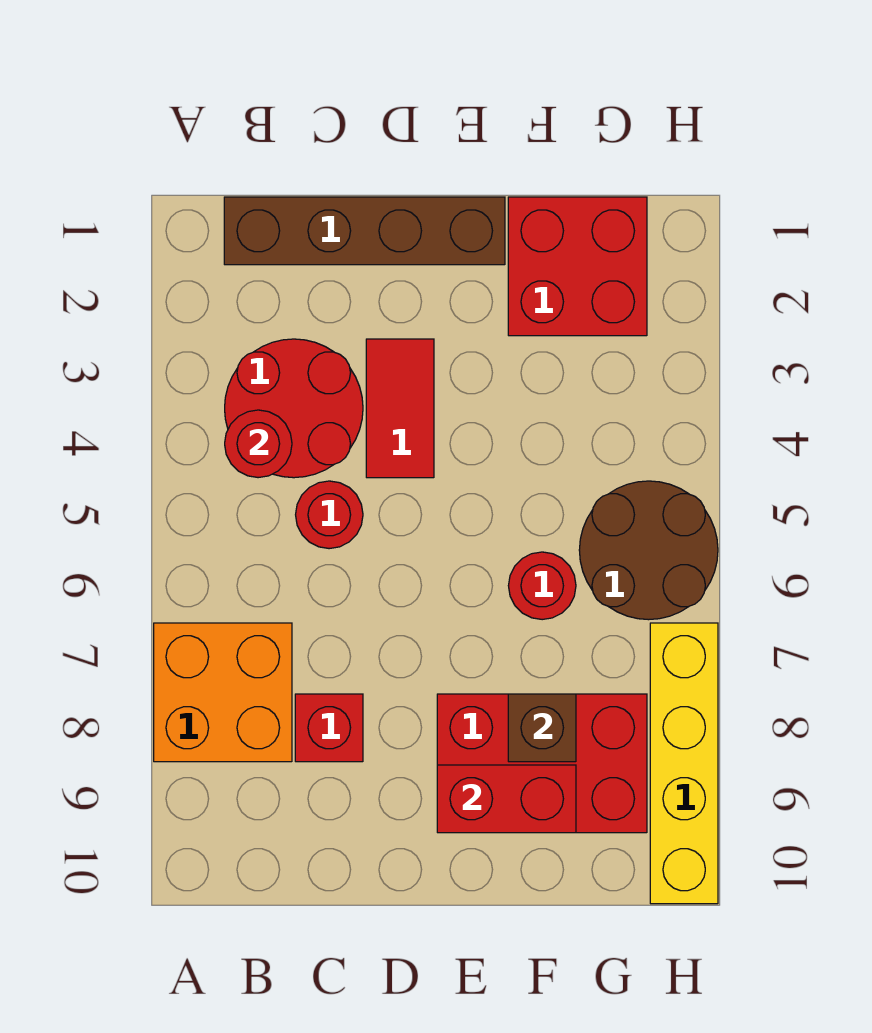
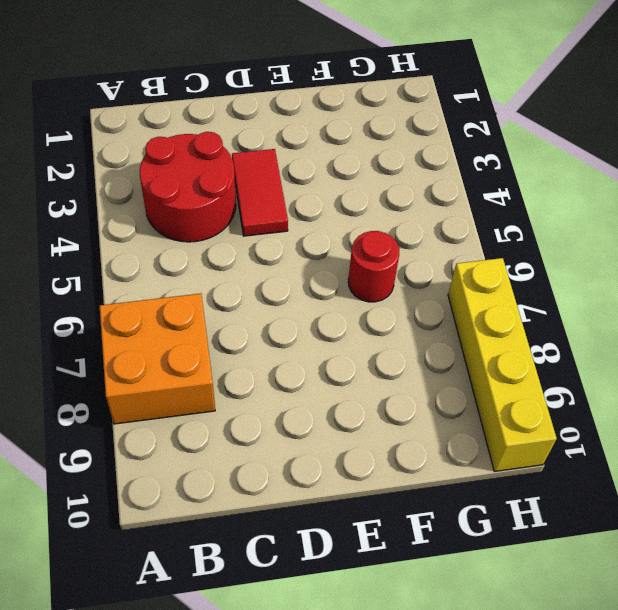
none -> brown brick B1:E1 level 1
none -> red round brick C5 level 1
none -> red brick C8 level 1

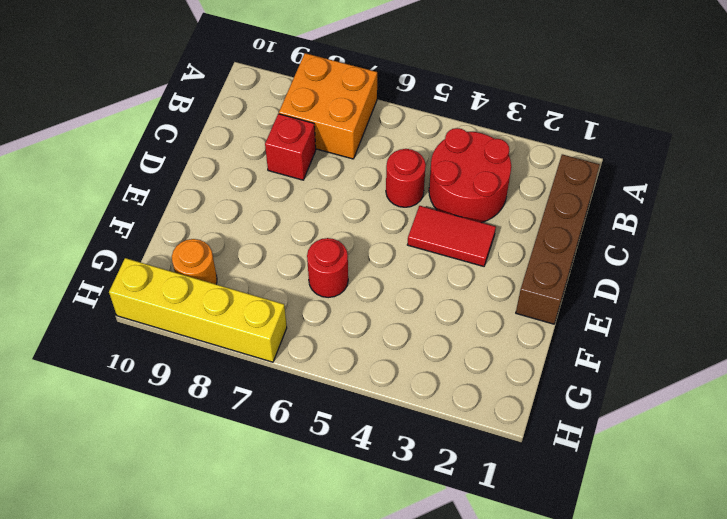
orange round brick G9 level 1 -> red brick E8:G9 level 1
none -> red brick F1:G2 level 1
none -> brown round brick G5:H6 level 1
none -> red round brick B4 level 2

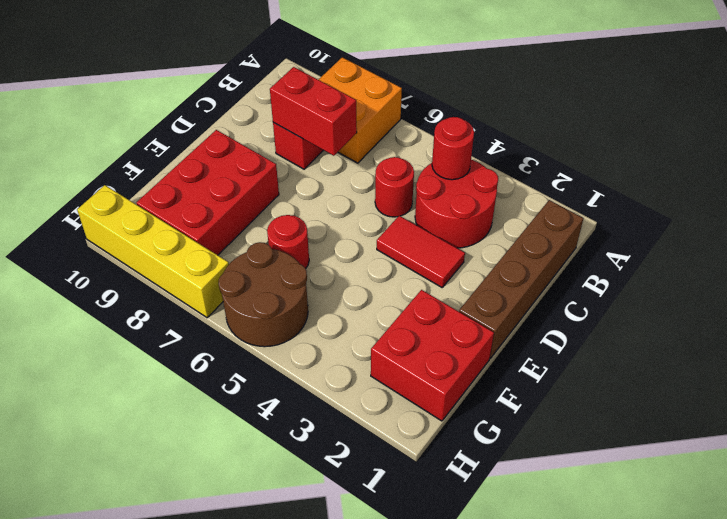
red brick C7:C8 level 2 -> red brick E9:F9 level 2
none -> brown brick F8 level 2

